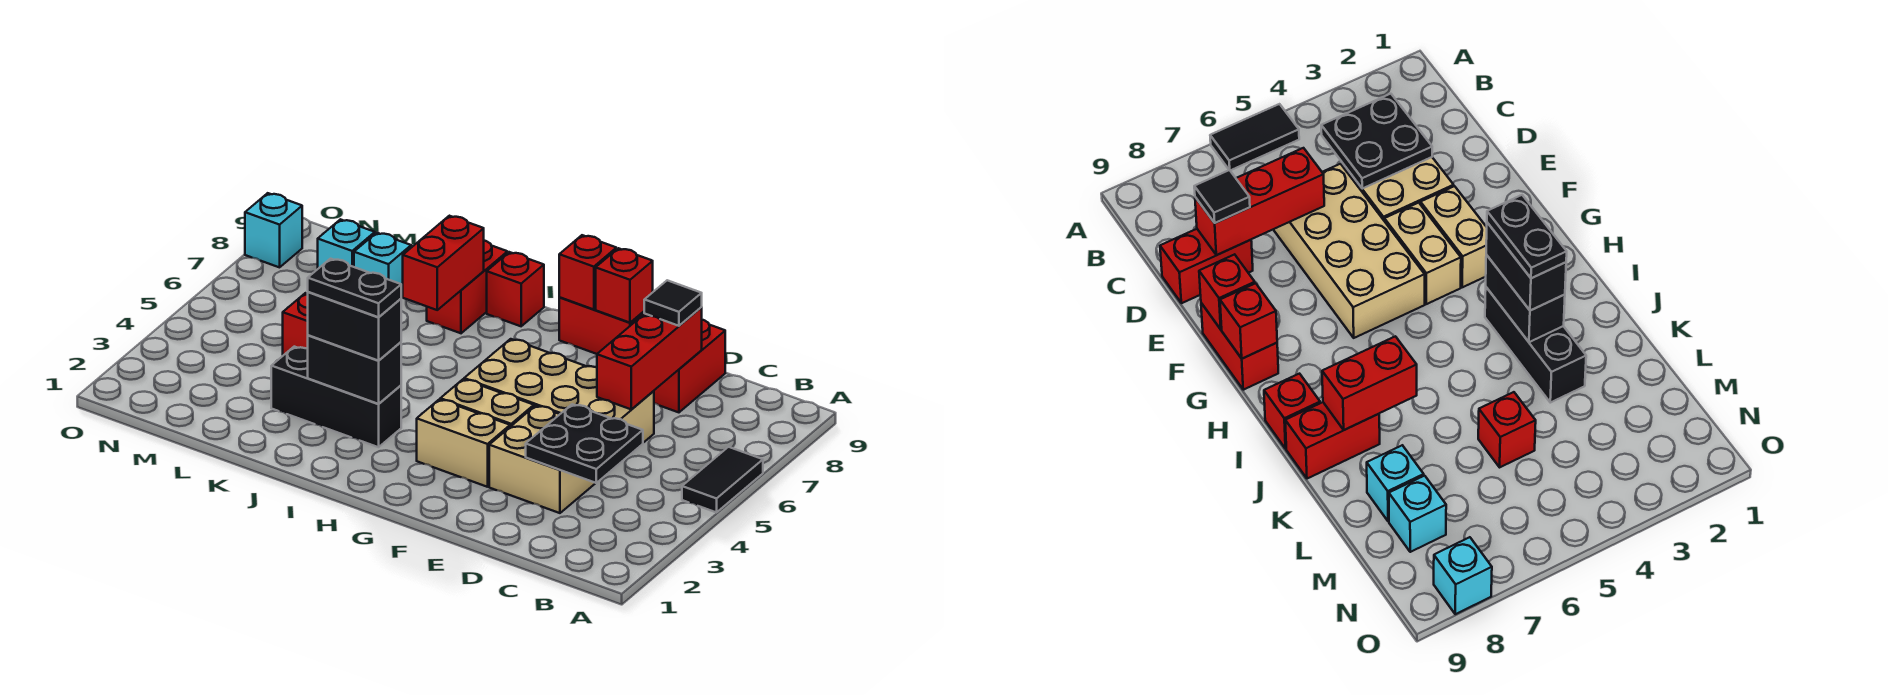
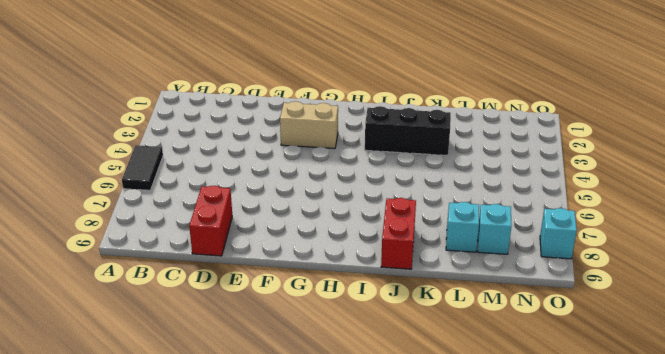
none -> tan brick D3:E4 level 1
none -> tan brick D5:G6 level 1
none -> tan brick F4:G4 level 1

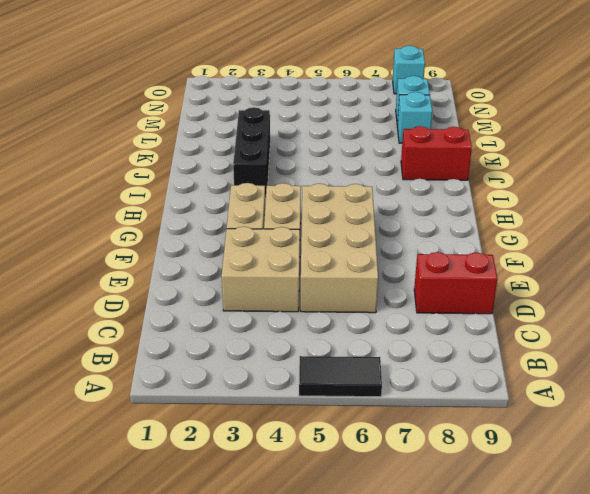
none -> red brick F9:G9 level 1
none -> red brick I9 level 1
none -> red brick L5 level 1

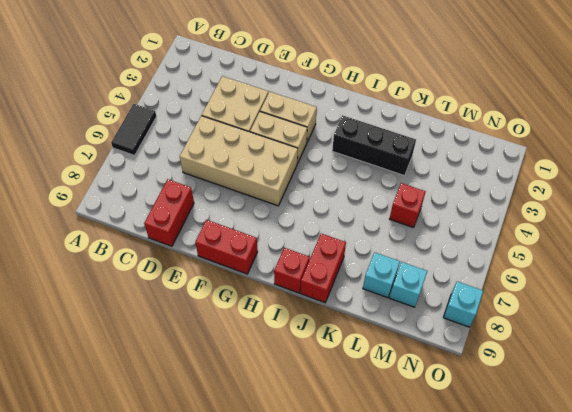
none -> black plate C3:D4 level 2
none -> red brick D6:D8 level 2
none -> red brick F9 level 2

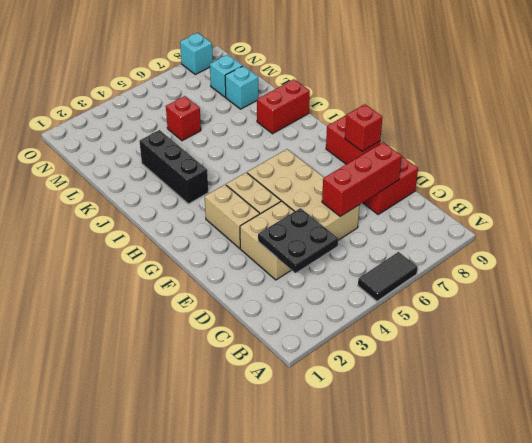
none -> red brick I9 level 1
none -> red brick G9 level 2
none -> black brick I3:J3 level 2

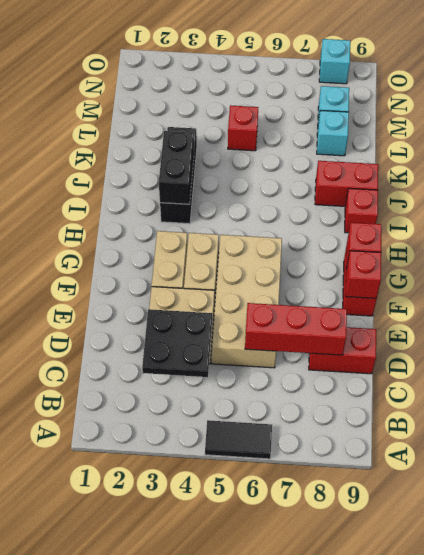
none -> red brick J7:J8 level 2
none -> black tile D8 level 3
none -> black brick I3:J3 level 3

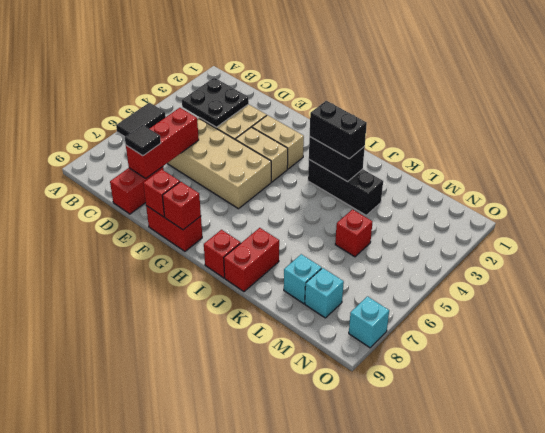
none -> red brick J7:J8 level 2
none -> black plate I3:J3 level 4

